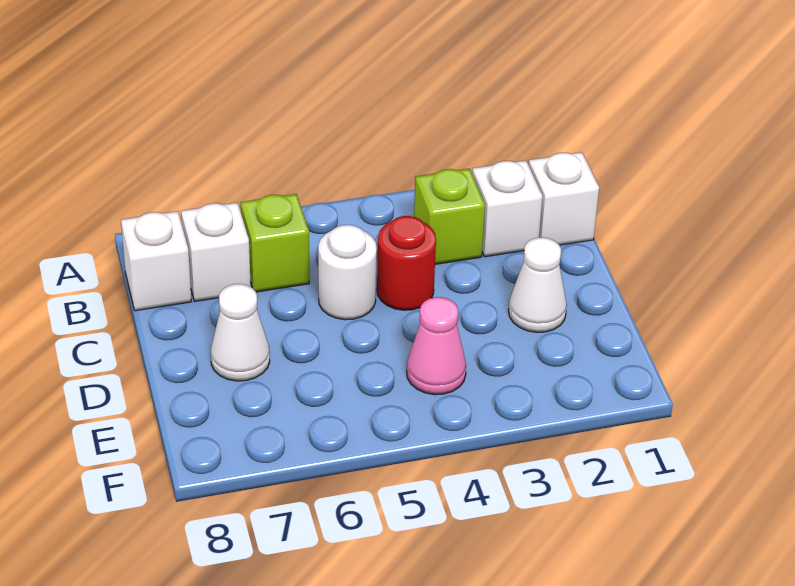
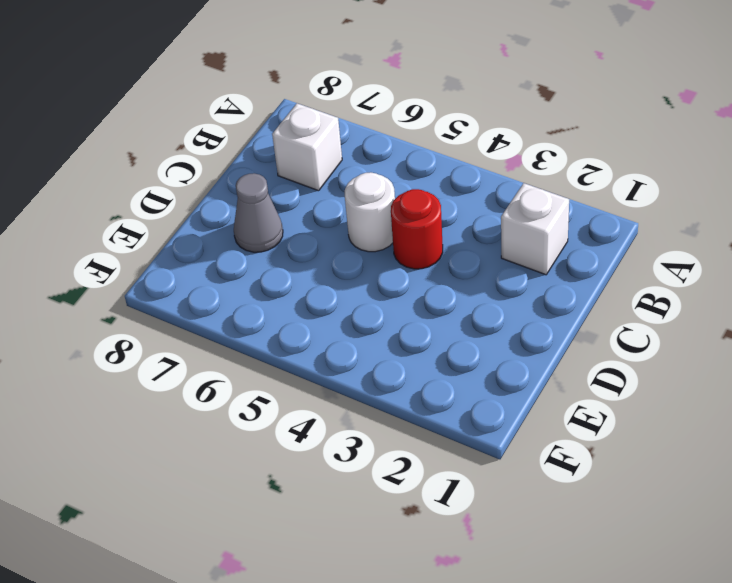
grey cone D7 level 1 -> white cone D7 level 1
none -> white brick B1 level 1
none -> lime brick B3 level 1

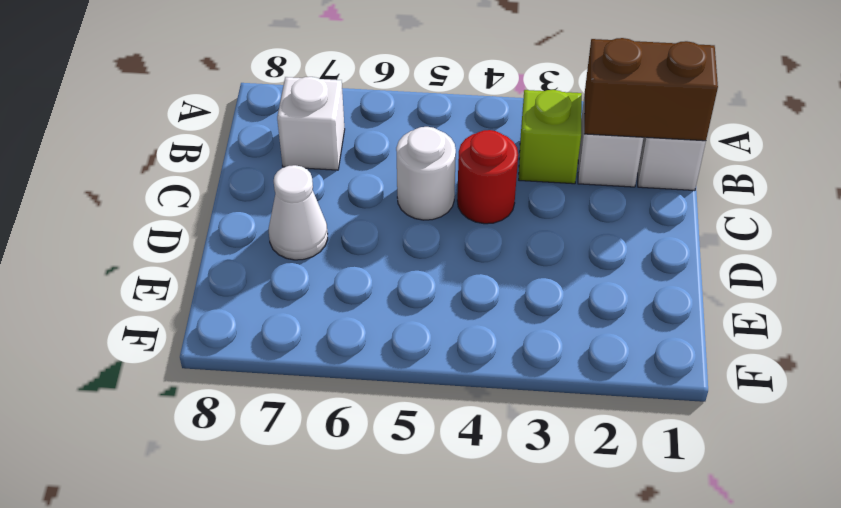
brown brick B1:B2 level 2 -> none
none -> lime brick B6 level 1
none -> white brick B8 level 1

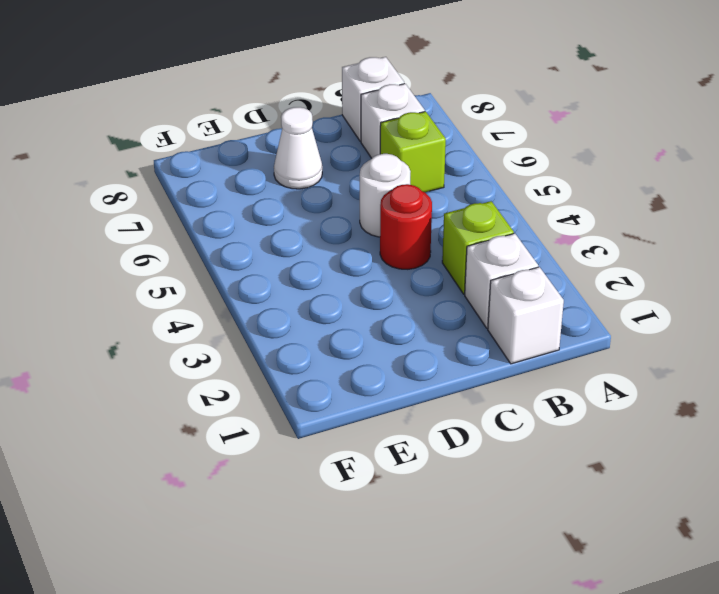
none -> white cone D2 level 1
none -> pink cone E4 level 1

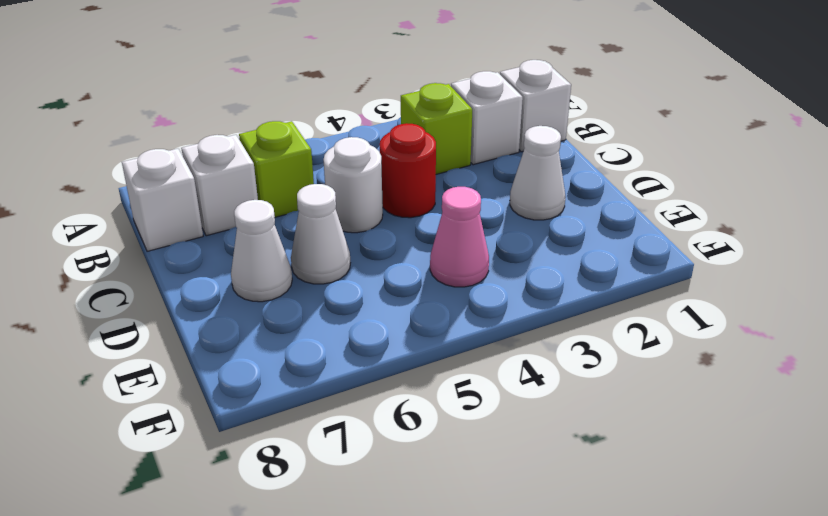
white cone D6 level 1 -> none

